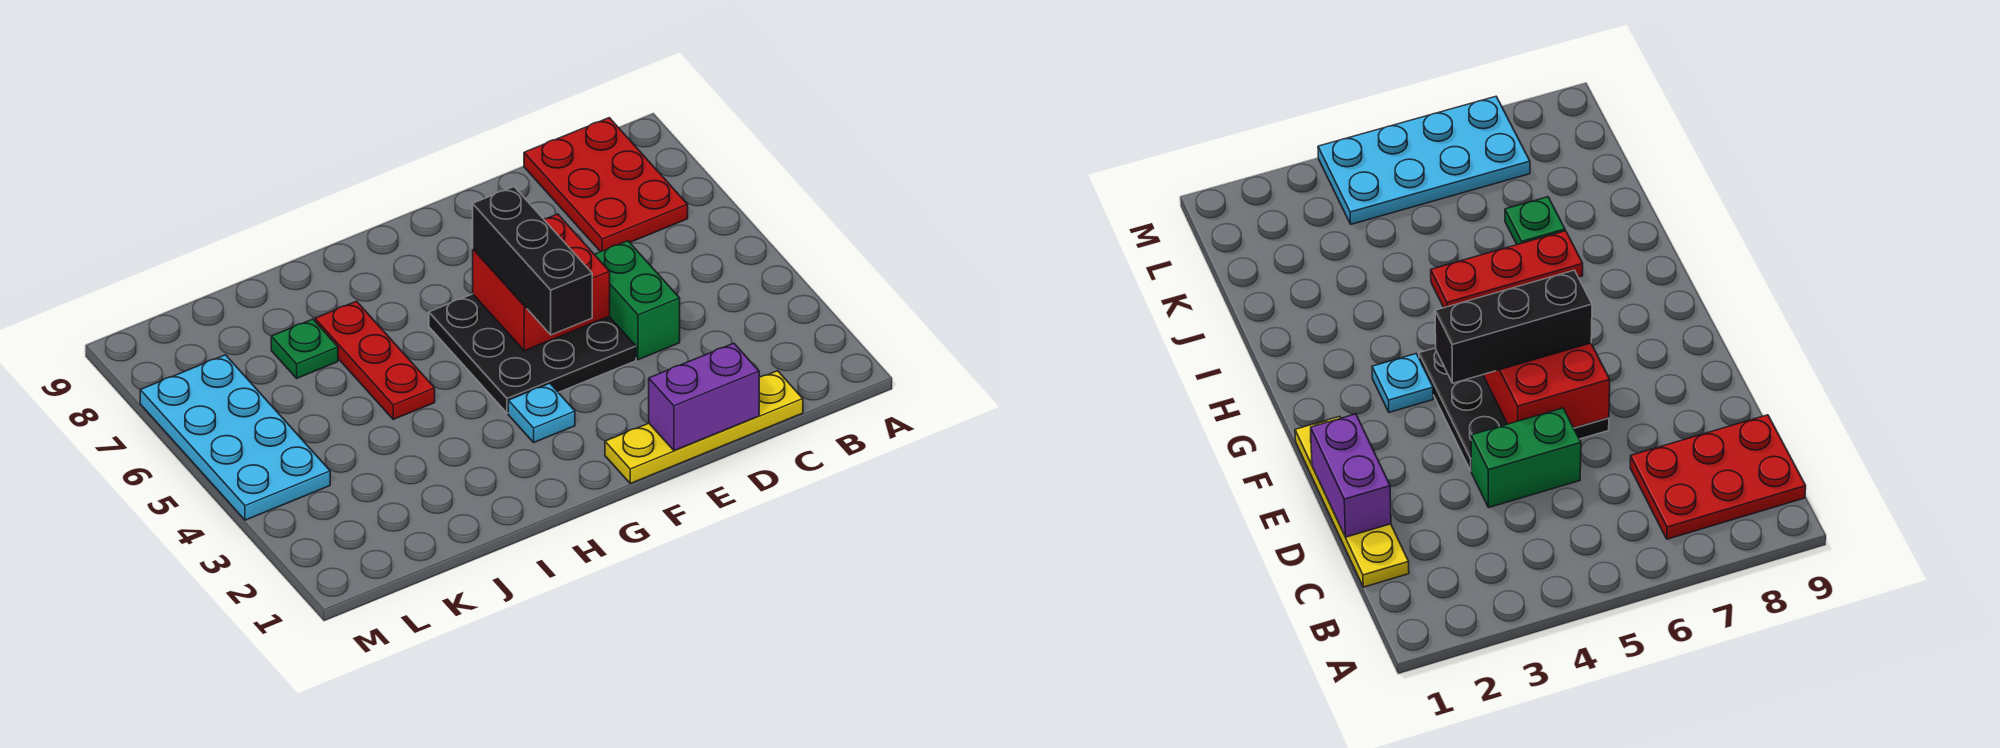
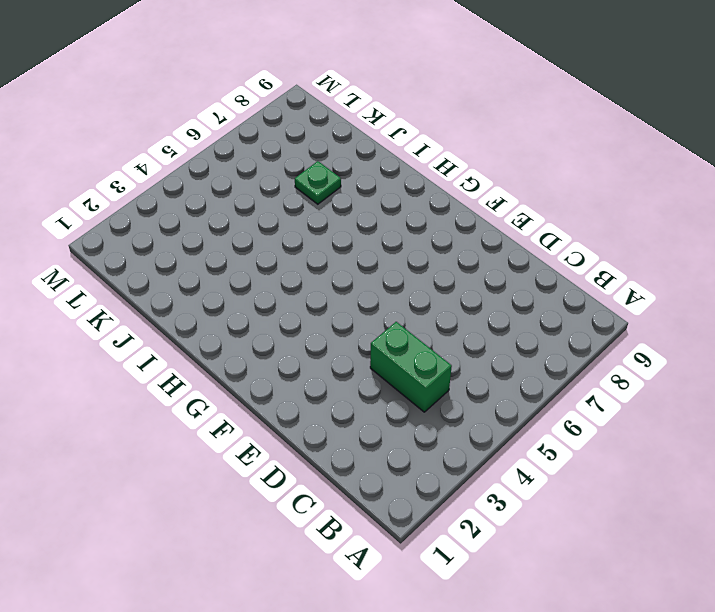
green brick C4:D4 level 1 -> green brick D4:D5 level 1
none -> red plate B7:C9 level 1
none -> yellow plate C1:F1 level 1

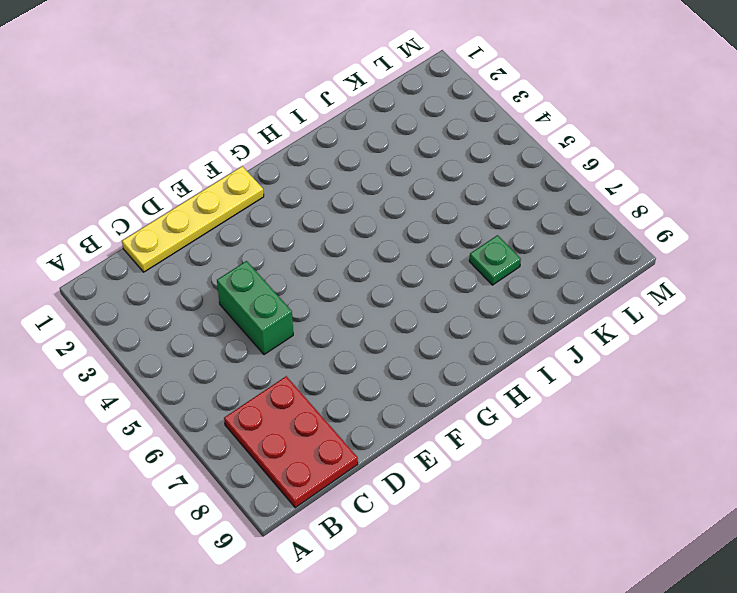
none -> black plate E4:G6 level 1
none -> cyan plate G3 level 1

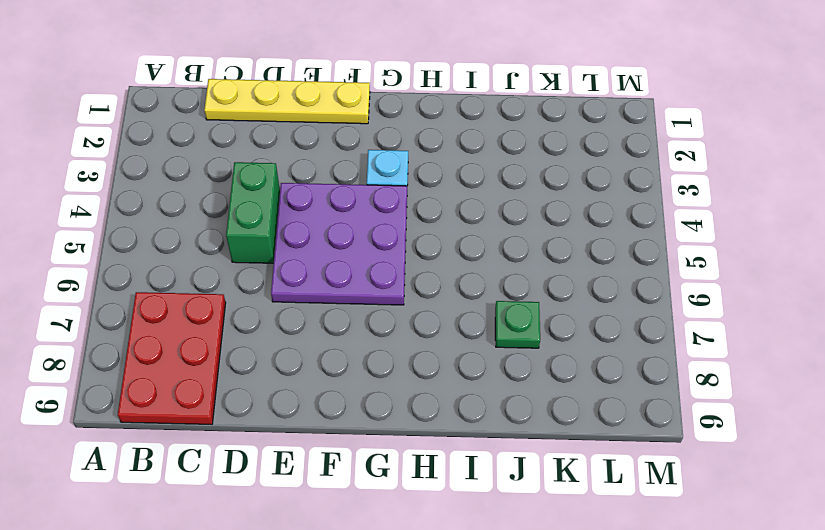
purple plate E4:G6 level 1 -> black plate E4:G6 level 1
none -> red plate I5:I7 level 1
none -> cyan plate L4:M7 level 1

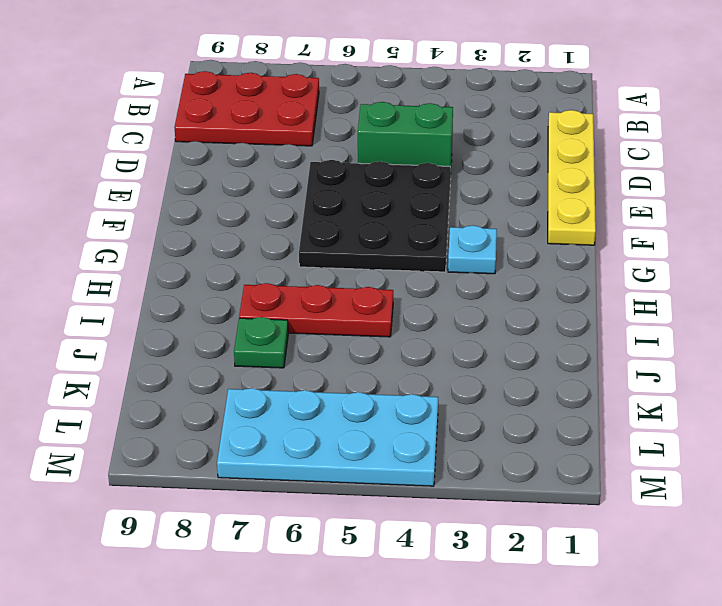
none -> purple brick D1:E1 level 2
none -> red brick E5:F6 level 2

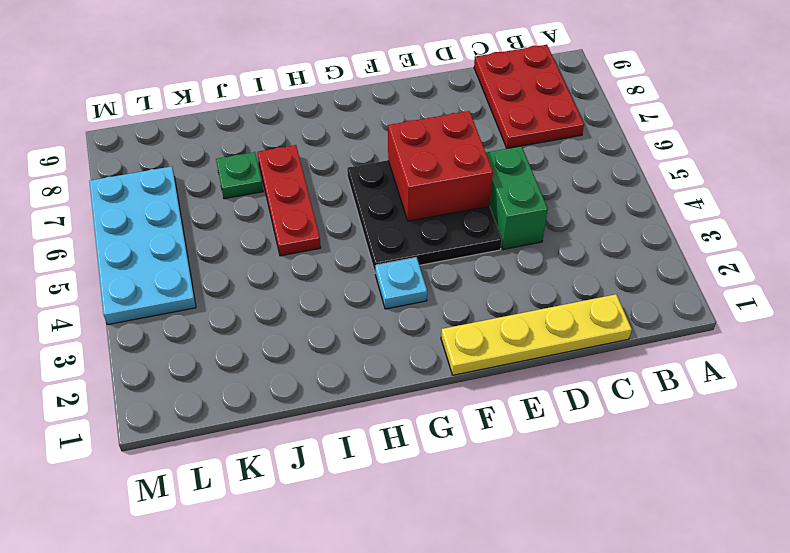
none -> purple brick D1:E1 level 2
none -> black brick F4:F6 level 3

